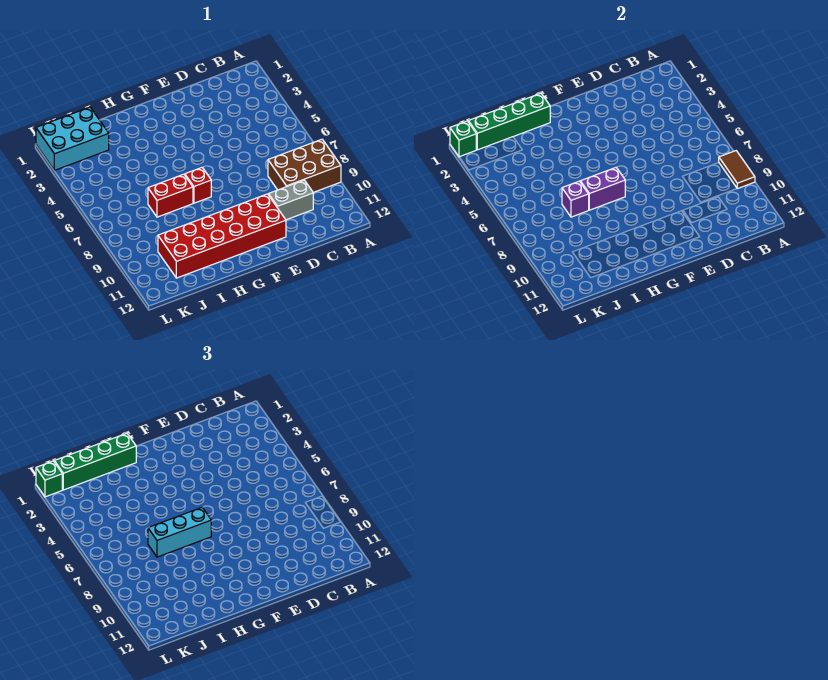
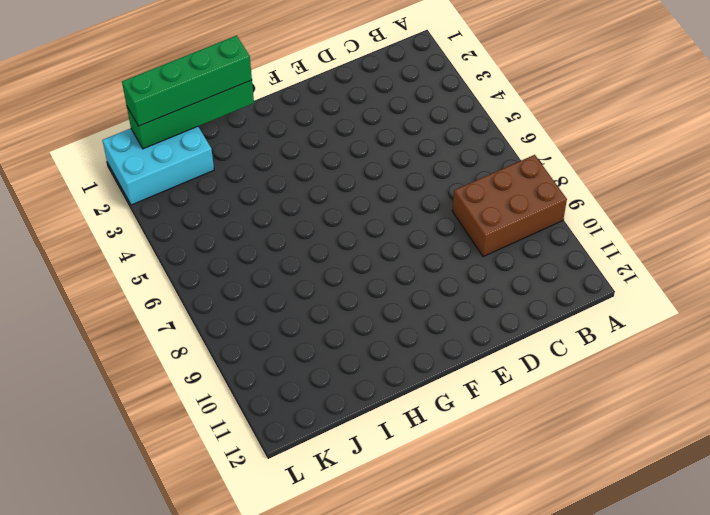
none -> grey brick C10:D10 level 1
none -> red brick E10:J11 level 1
none -> red brick G7 level 1

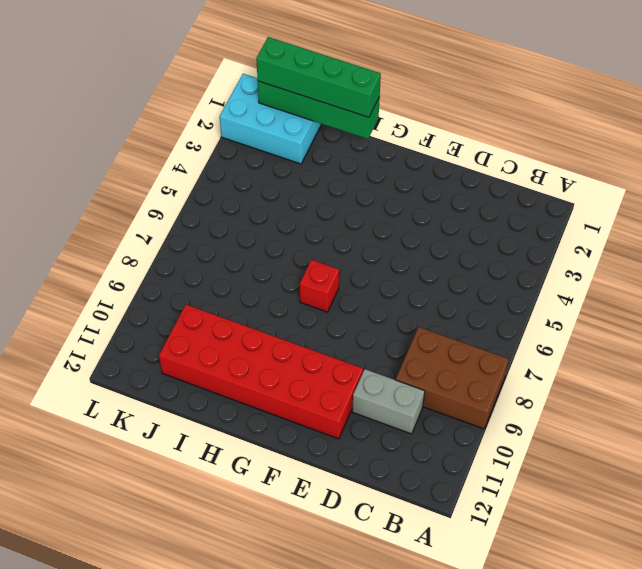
none -> red brick H7:I7 level 1
none -> brown tile A8:A9 level 2
none -> purple brick G7:H7 level 2

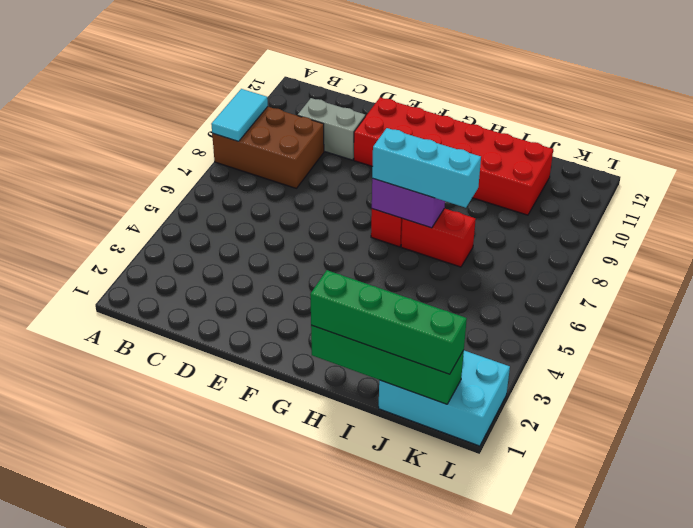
cyan tile A8:A9 level 2 -> brown tile A8:A9 level 2
none -> purple brick I7 level 2
none -> green brick L1 level 2
none -> green brick L1 level 3

